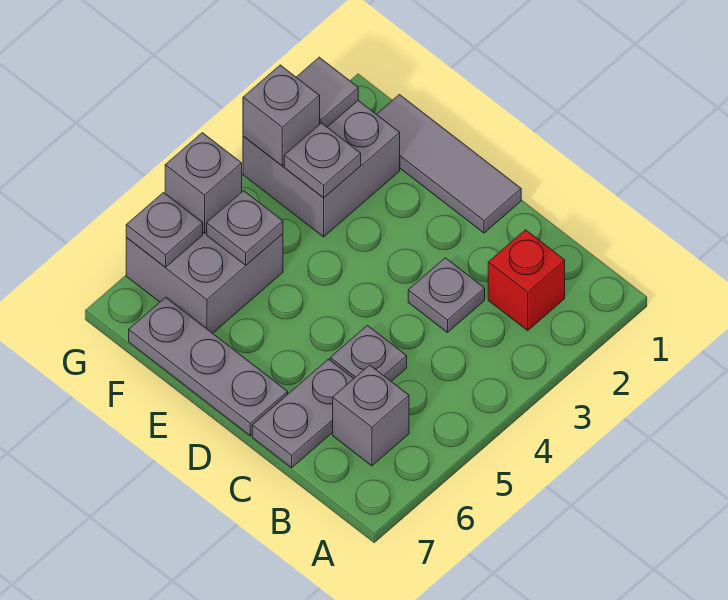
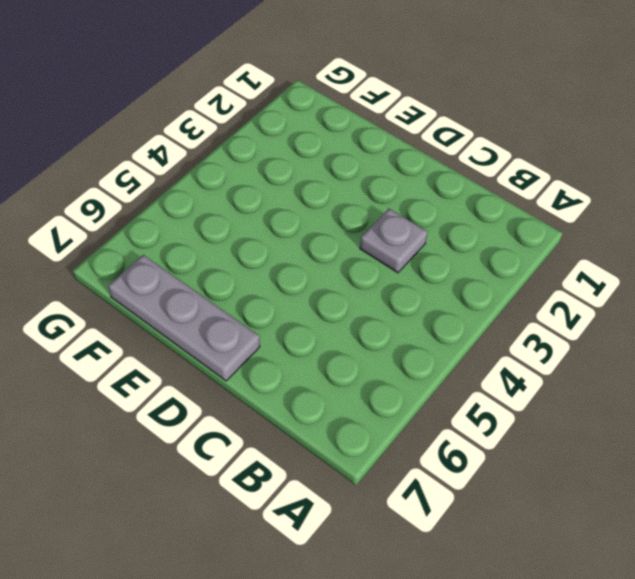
none -> red brick B2 level 1
none -> grey brick B6 level 1
none -> grey plate C5 level 1

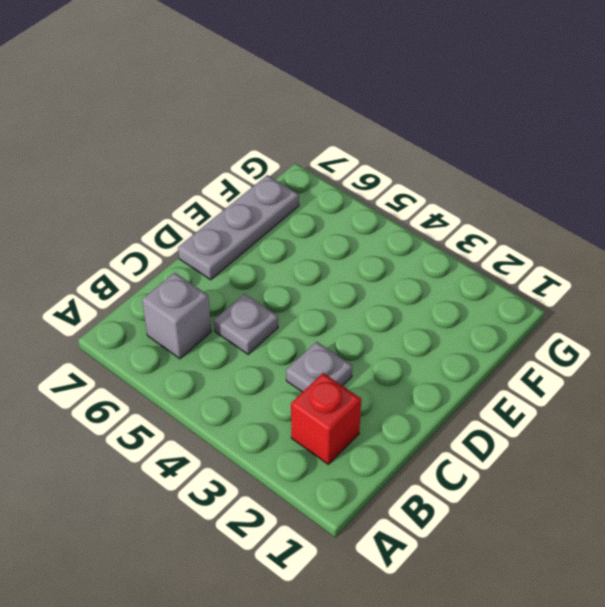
none -> grey plate C6:C7 level 1
none -> grey tile D1:F1 level 1
none -> grey brick F2:G3 level 1

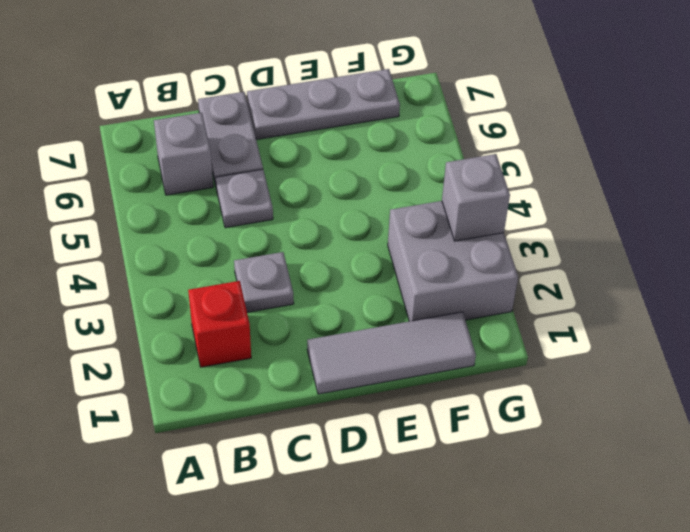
none -> grey brick F5:G6 level 1
none -> grey plate F3 level 2
none -> grey plate F5 level 2

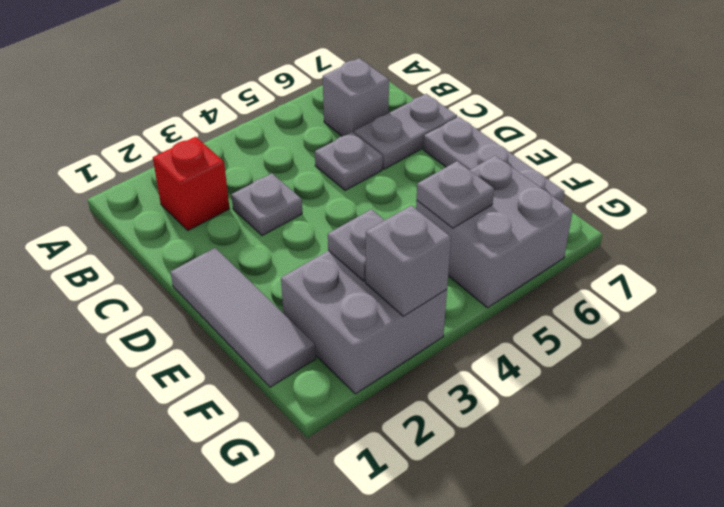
none -> grey tile G2 level 2
none -> grey brick G5 level 2
none -> grey plate G6 level 2

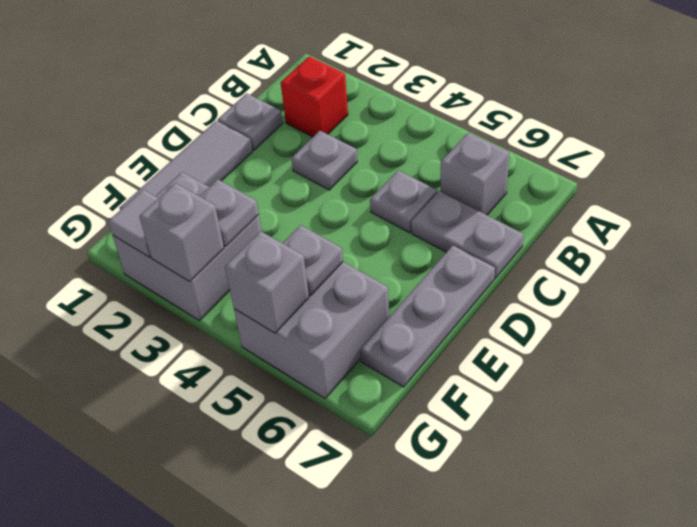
grey plate C1 level 1 -> grey plate G6 level 2

